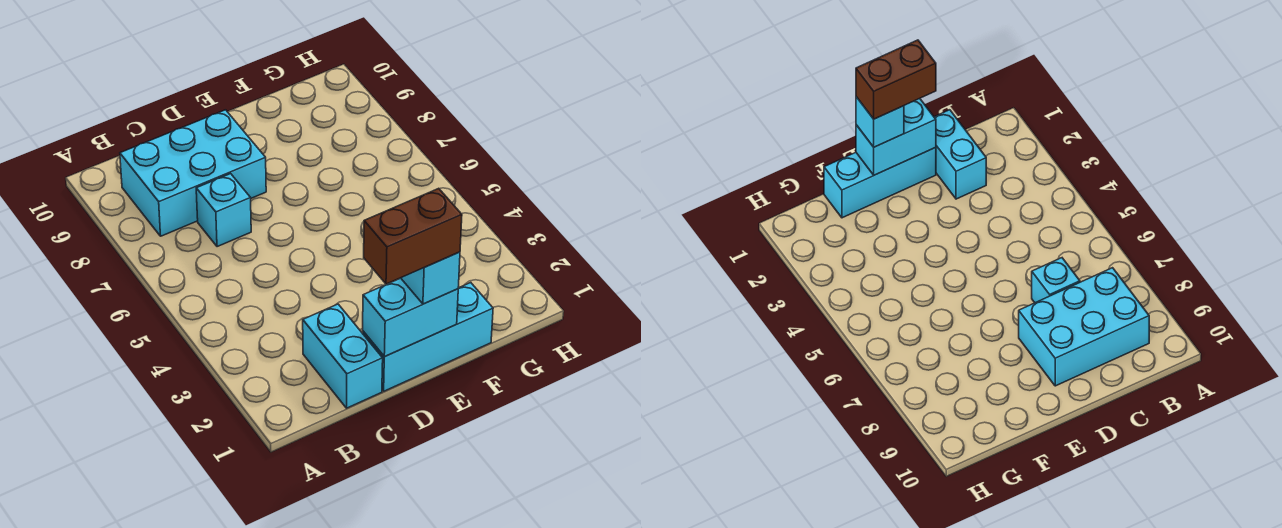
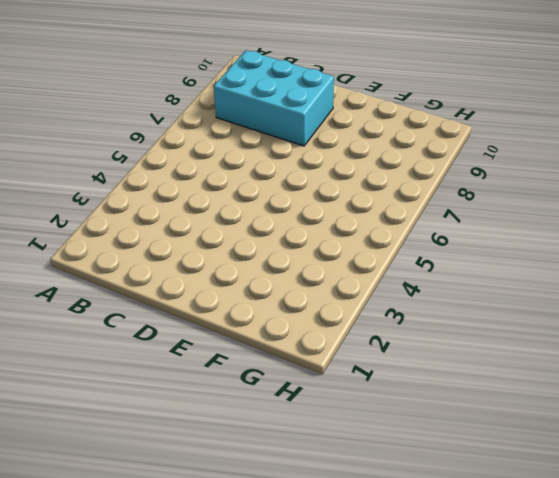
none -> cyan brick C1:C2 level 1
none -> cyan brick C7 level 1

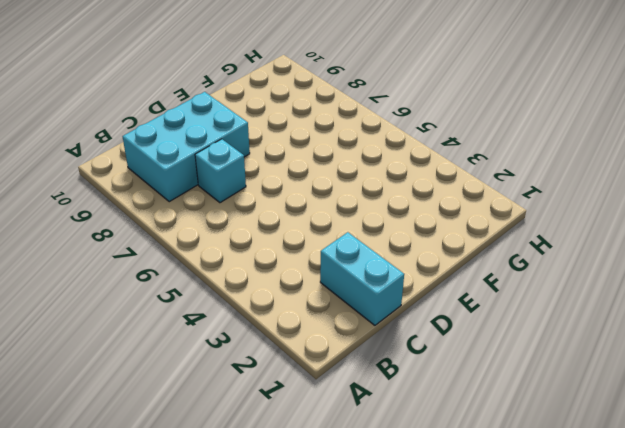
none -> cyan brick D1:F1 level 1
none -> cyan brick D1:E1 level 2

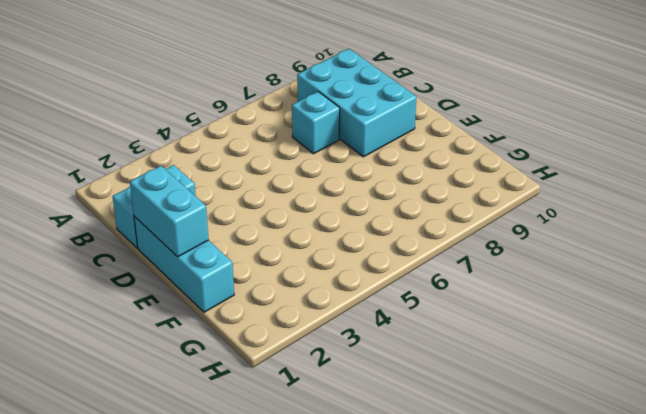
none -> cyan brick E1 level 3
none -> brown brick D1:E1 level 4

